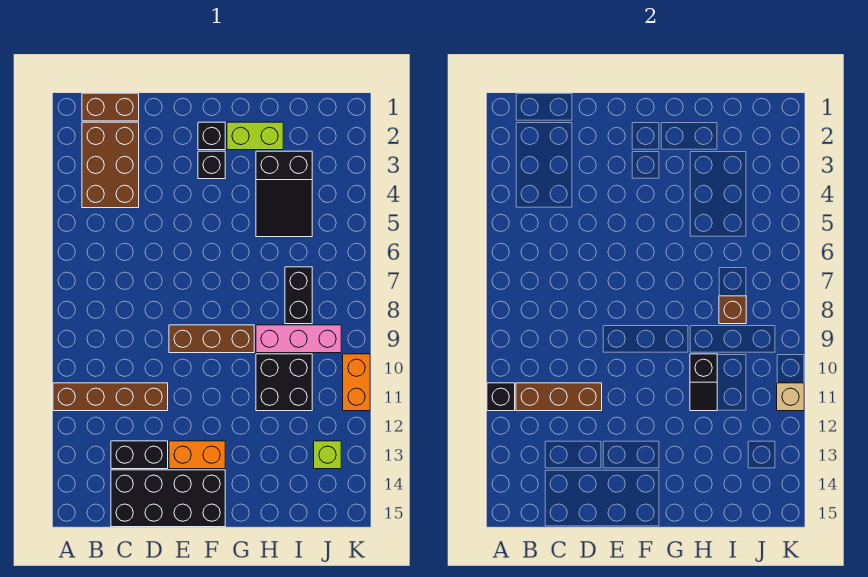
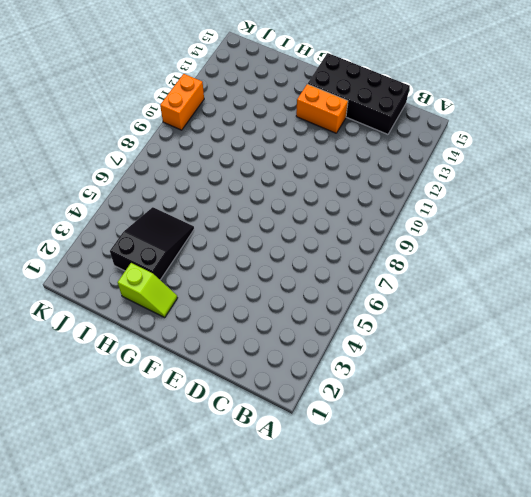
lime slope G2:H2 level 1 top H -> lime brick G2:H2 level 1
none -> brown brick A11:D11 level 1
none -> brown brick B1:C1 level 1
none -> brown brick B2:C4 level 1

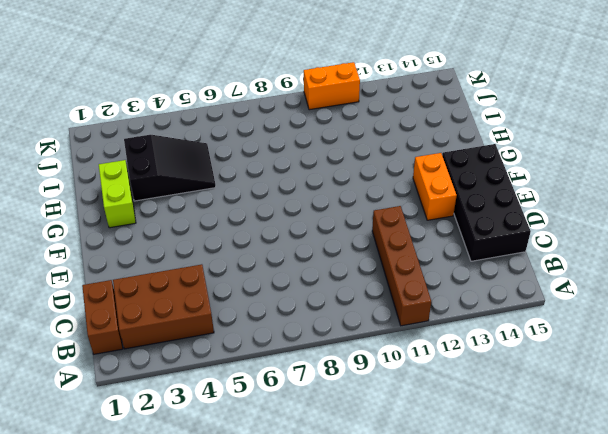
none -> black brick C13:D13 level 1
none -> brown brick E9:G9 level 1
none -> black brick F2 level 1

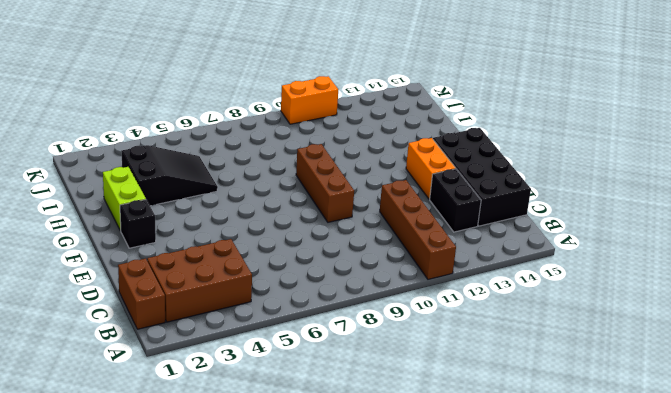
none -> black brick F3 level 1
none -> pink brick H9:J9 level 1
none -> black brick H10:I11 level 1

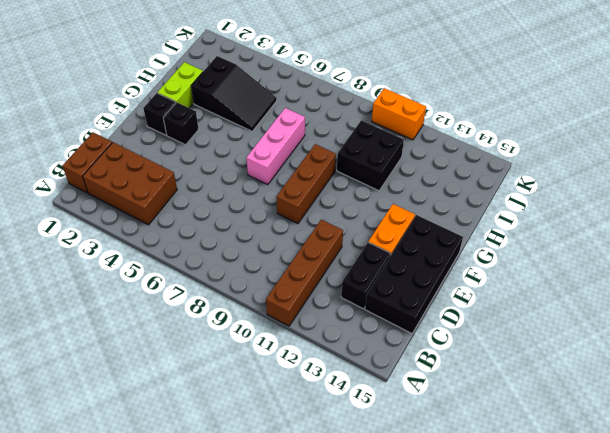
pink brick F7:H7 level 1 -> pink brick H9:J9 level 1
none -> black brick I7:I8 level 1
none -> lime brick J13 level 1
none -> black brick A11 level 2

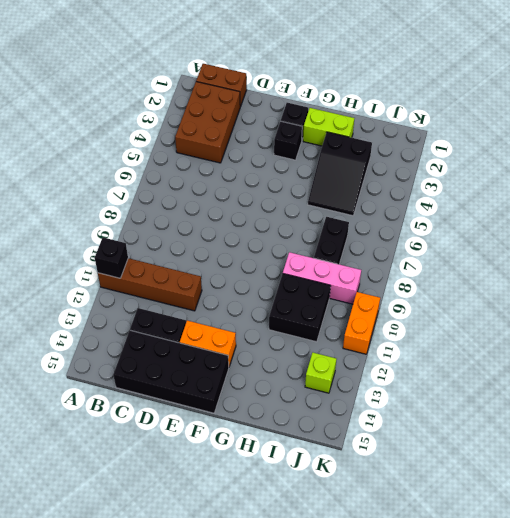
none -> brown brick E9:G9 level 1
none -> brown brick B11:D11 level 2
none -> black slope H10:H11 level 2 top 10

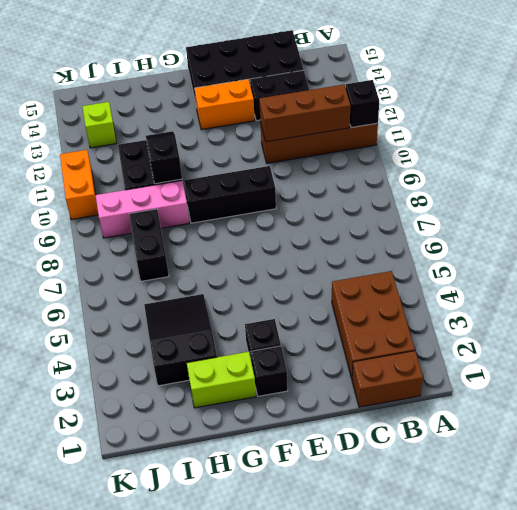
black brick E9:G9 level 1 -> brown brick E9:G9 level 1
none -> brown brick I8 level 2
none -> tan brick K11 level 2

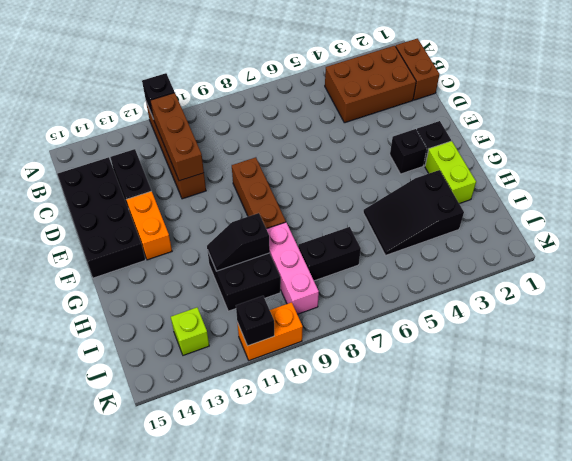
black brick K11 level 2 -> tan brick K11 level 2
none -> brown brick I8 level 2

